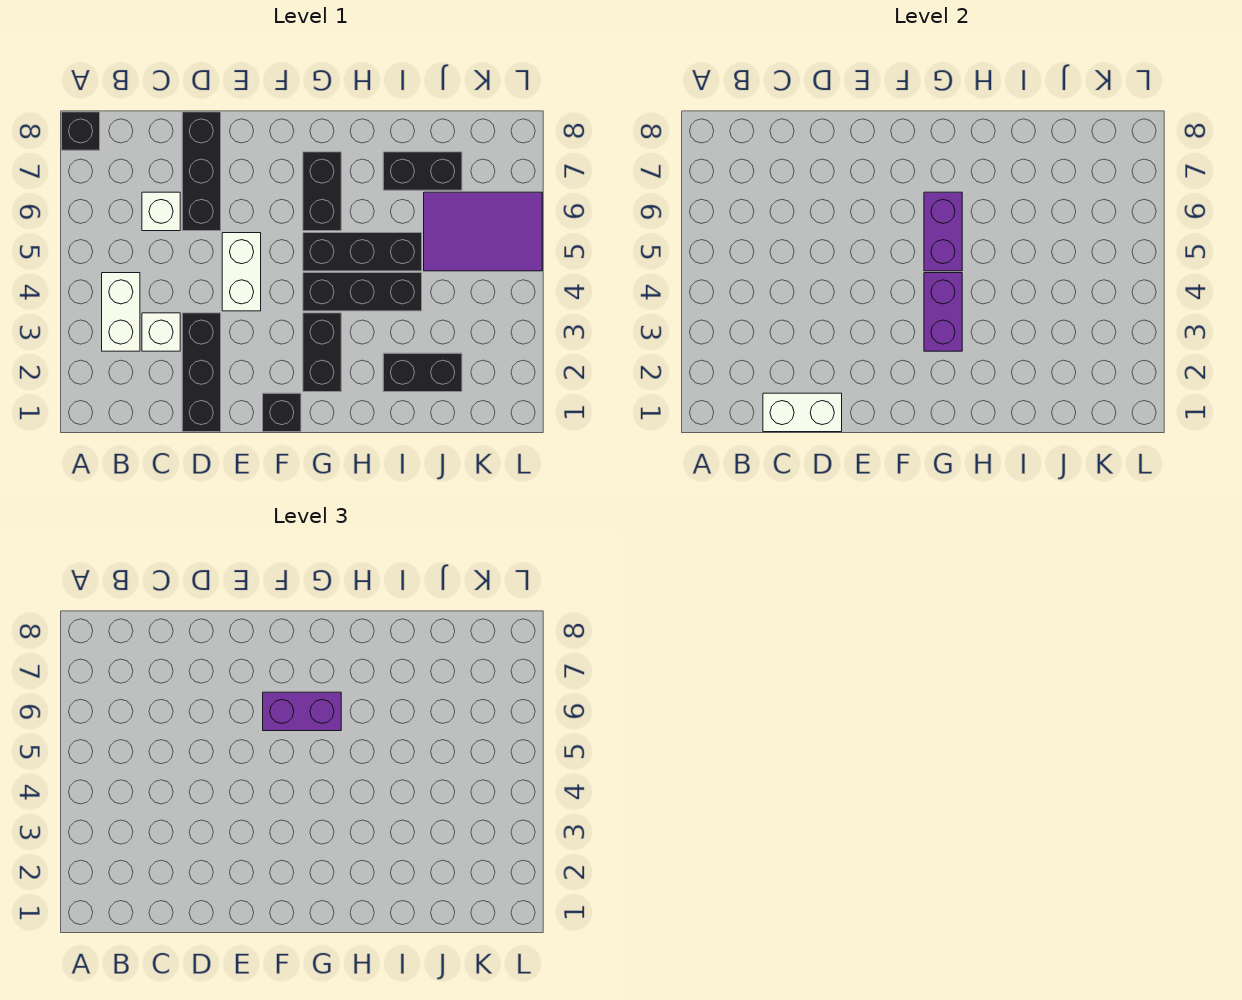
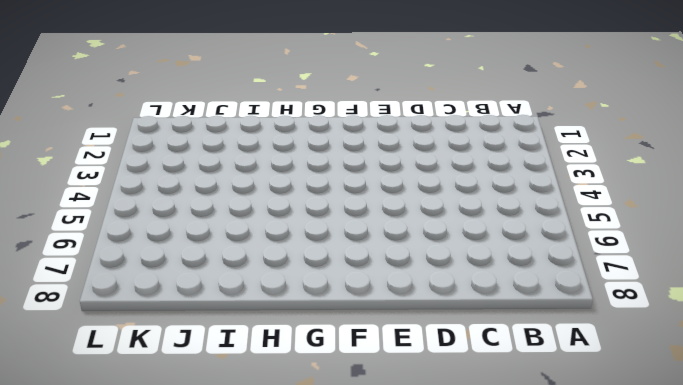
none -> black brick A8 level 1
none -> white brick B3:B4 level 1
none -> white brick C3 level 1

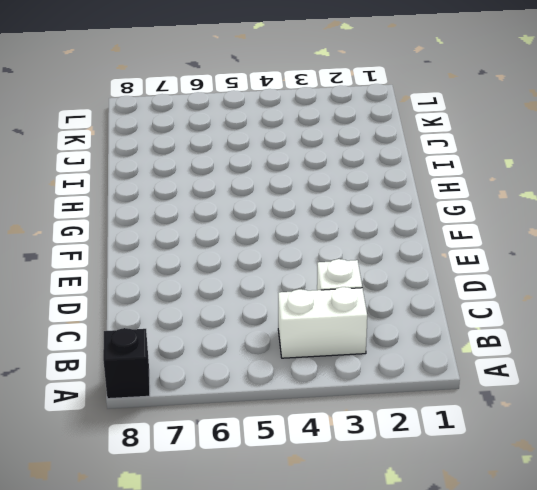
none -> white brick C6 level 1
none -> black brick D1:D3 level 1
none -> black brick D6:D8 level 1

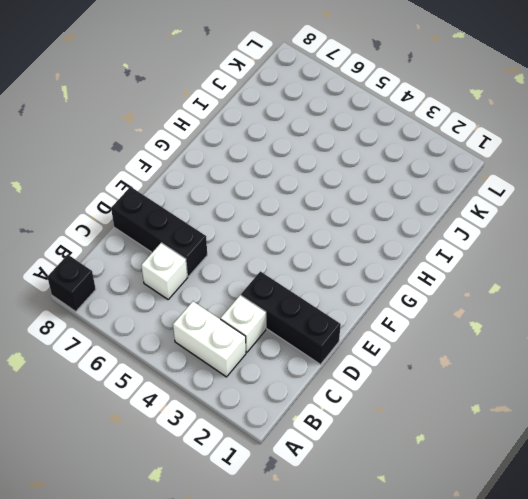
none -> white brick E4:E5 level 1
none -> black brick F1 level 1
none -> black brick G2:G3 level 1

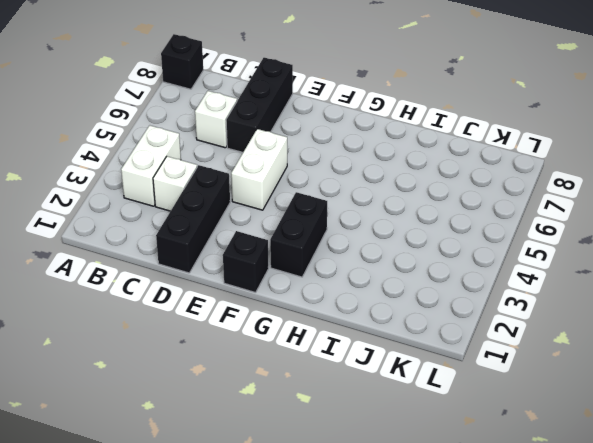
none -> black brick G4:I4 level 1
none -> black brick G5:I5 level 1
none -> black brick G6:G7 level 1

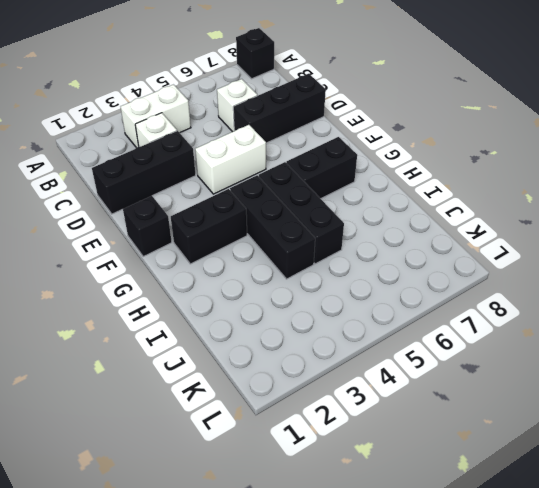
none -> black brick I2:J2 level 1
none -> black brick I7:J7 level 1
none -> purple tile J5:L6 level 1

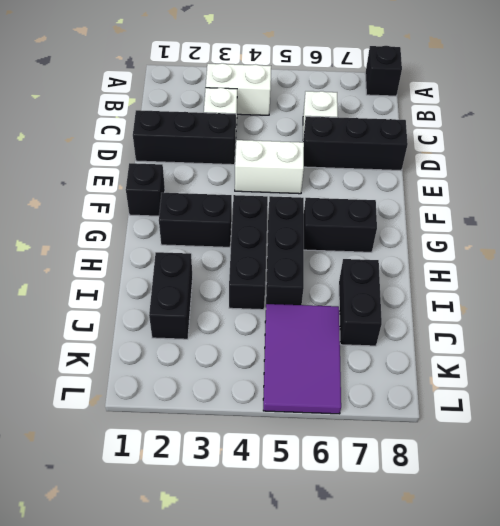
none -> white brick C1:D1 level 2
none -> purple brick G3:G4 level 2
none -> purple brick G5:G6 level 2

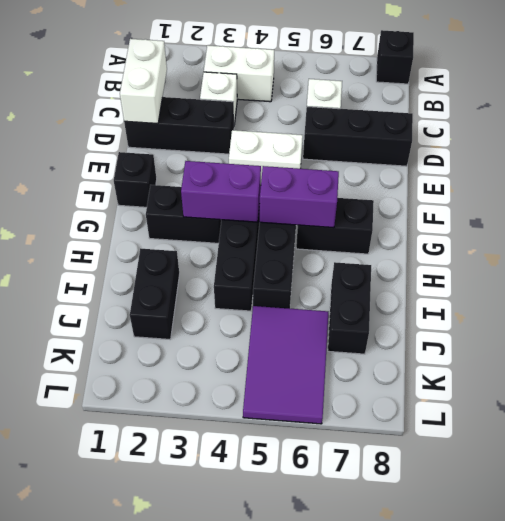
none -> purple brick F6:G6 level 3

